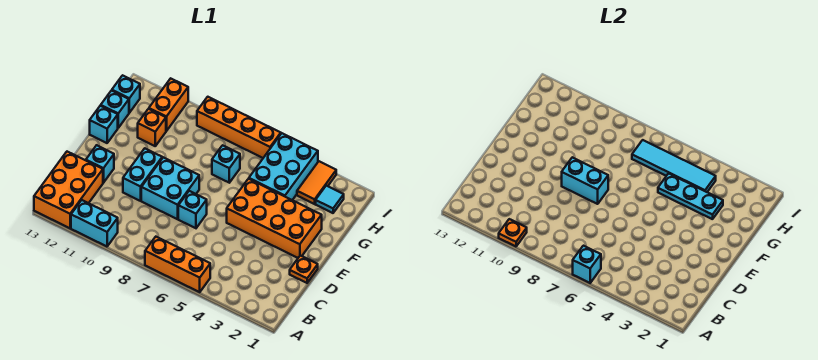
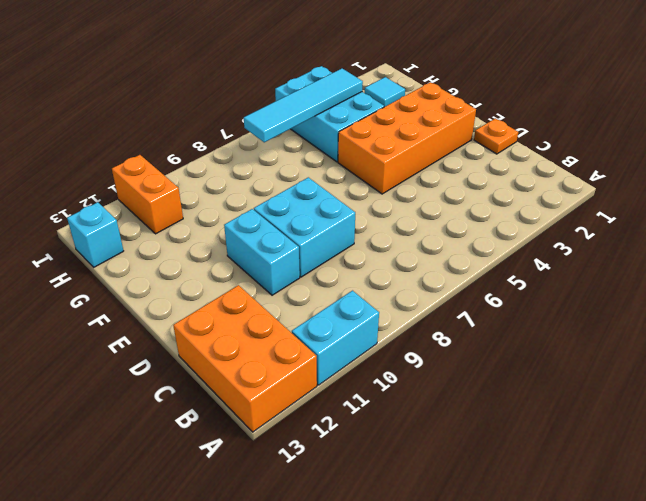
none -> orange brick A5:A7 level 1
none -> cyan brick D7 level 1
none -> cyan brick D12 level 1

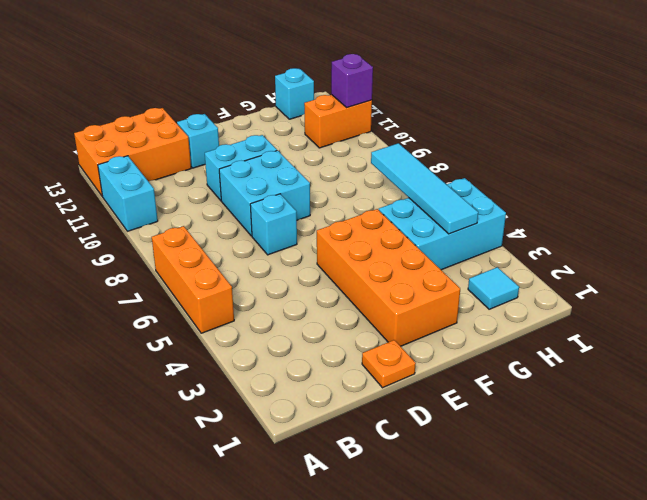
purple brick I11 level 2 -> none
none -> cyan brick F13 level 1
none -> cyan brick G7 level 1
none -> orange brick G11 level 1

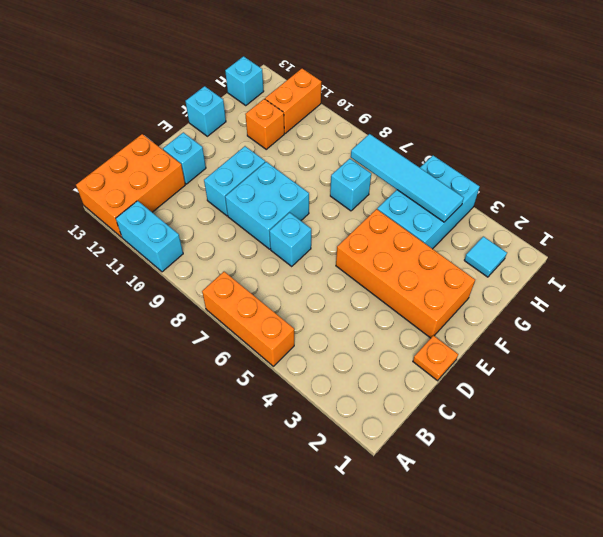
none -> cyan brick G13 level 1
none -> orange tile H3:I3 level 1
none -> orange brick I6:I9 level 1

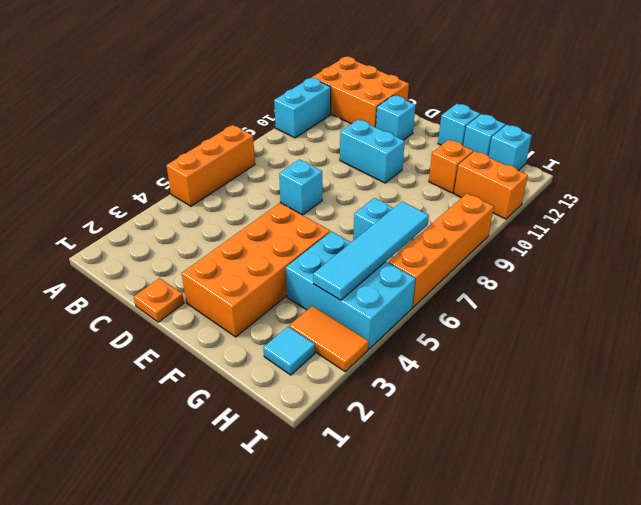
none -> cyan brick D8:E9 level 1
none -> cyan brick A6 level 2
none -> orange plate A10 level 2

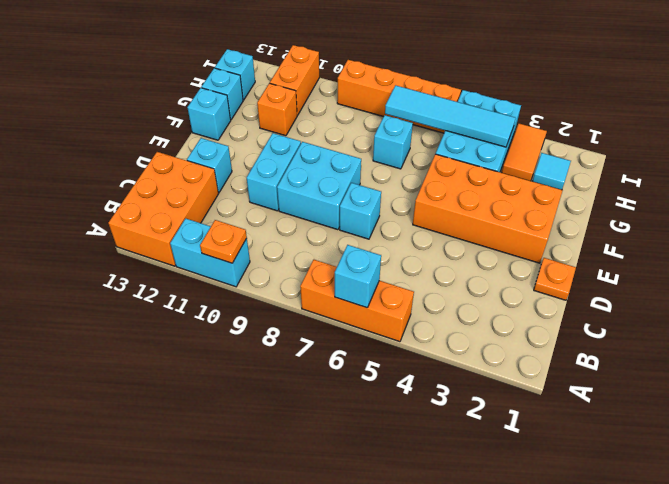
none -> cyan brick E8:E9 level 2
none -> cyan plate G3:G5 level 2

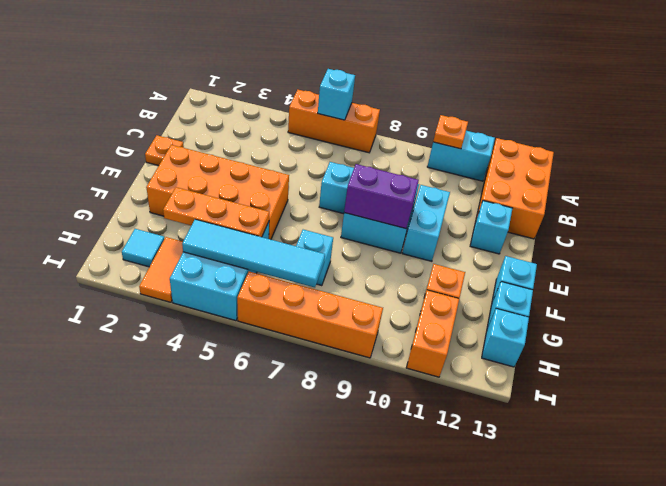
purple brick E8:E9 level 2 -> cyan brick E8:E9 level 2
orange plate G3:G5 level 2 -> cyan plate G3:G5 level 2

